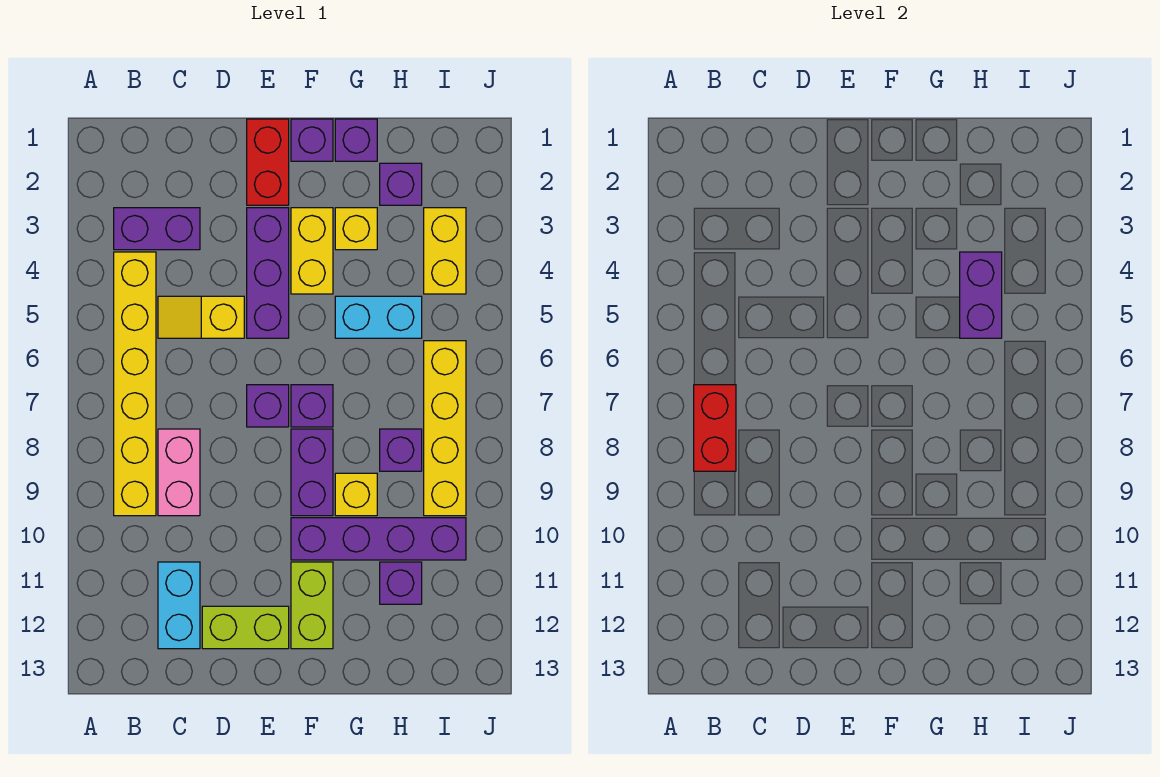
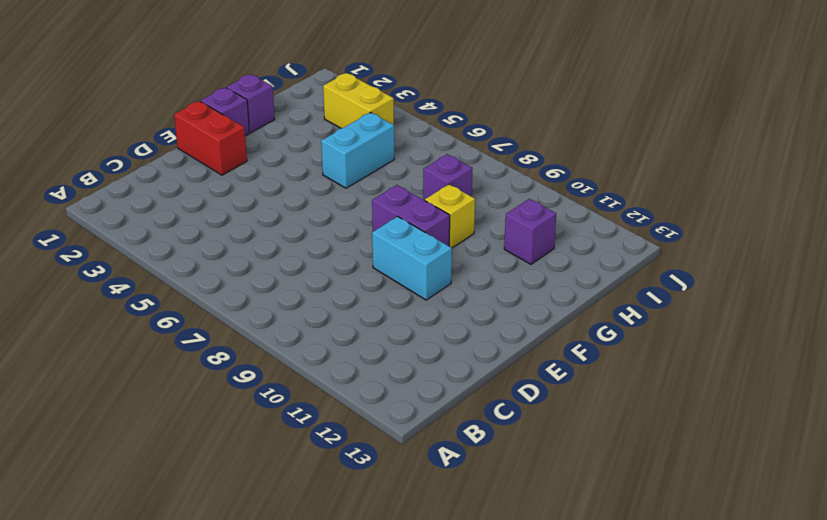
cyan brick E9:E10 level 1 -> cyan brick C11:C12 level 1
none -> purple brick B3:C3 level 1
none -> yellow brick B4:B9 level 1
none -> yellow slope C5:D5 level 1 top D

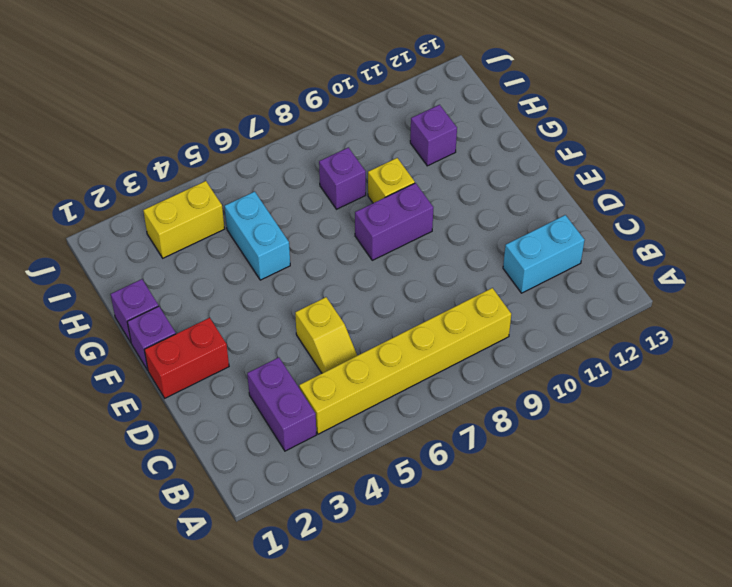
none -> pink brick C8:C9 level 1
none -> lime brick D12:E12 level 1
none -> purple brick E3:E5 level 1

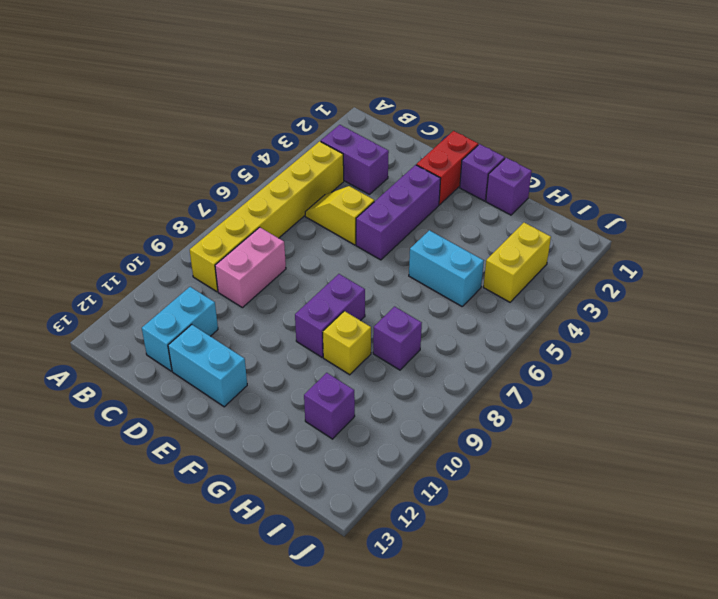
cyan brick D12:E12 level 1 -> lime brick D12:E12 level 1
none -> purple brick E7 level 1
none -> yellow brick F3:F4 level 1
none -> purple brick F7 level 1

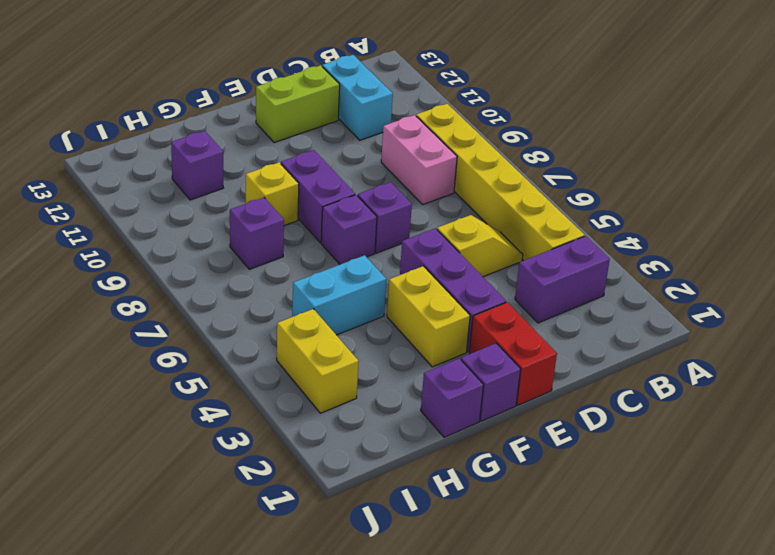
none -> purple brick F10:I10 level 1
none -> lime brick F11:F12 level 1
none -> yellow brick G3 level 1

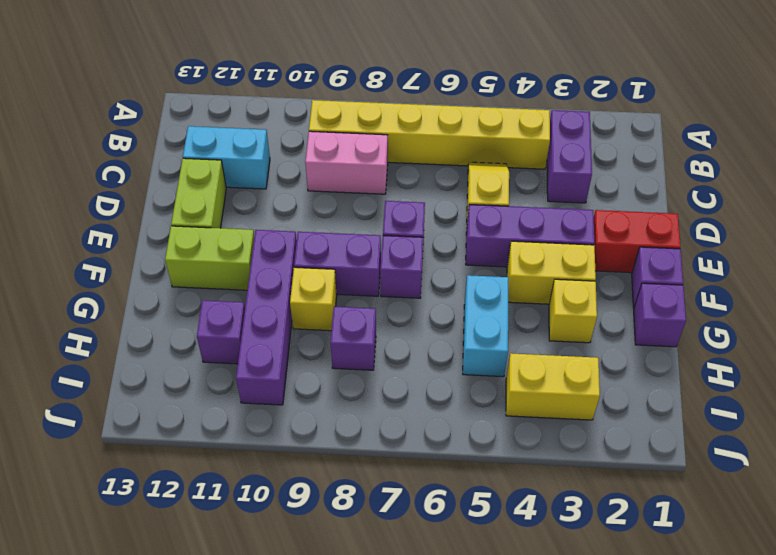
none -> purple brick H2 level 1
none -> yellow brick I6:I9 level 1
none -> red brick B7:B8 level 2

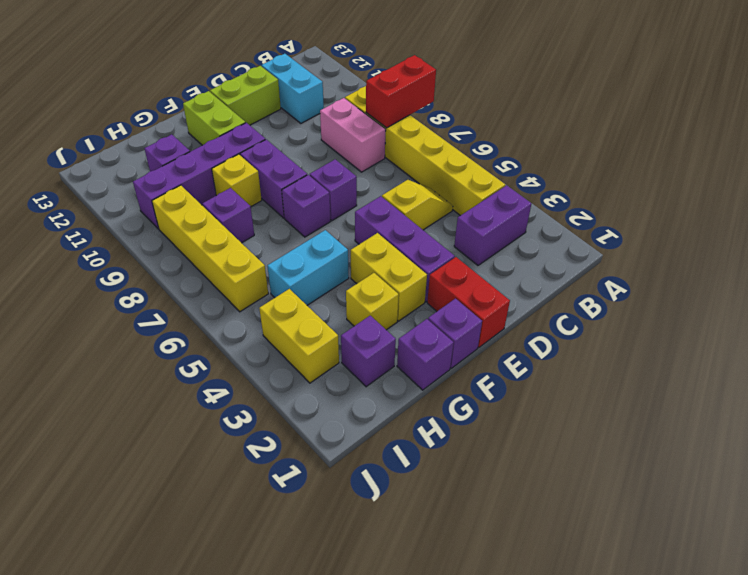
red brick A8:B8 level 2 -> red brick B7:B8 level 2
none -> purple brick H4:H5 level 2

